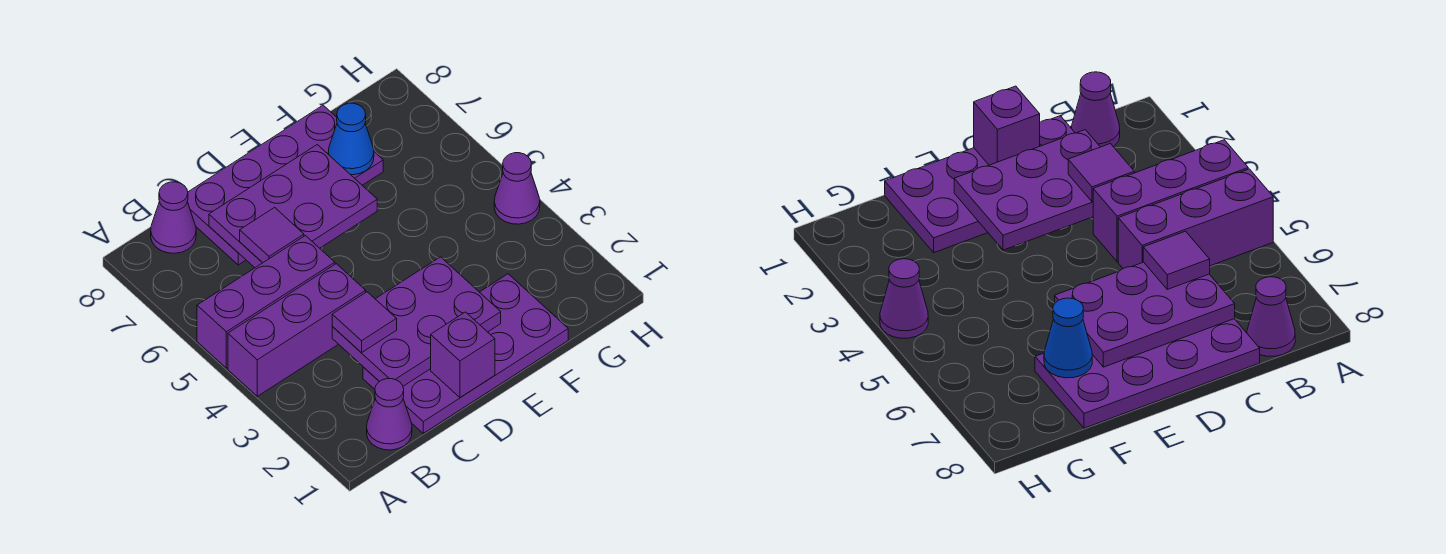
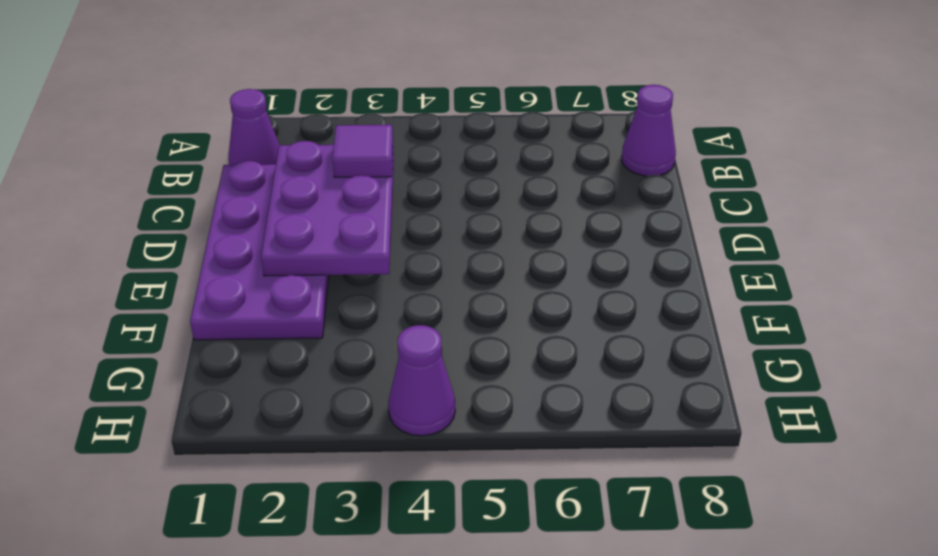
none -> purple brick A4:C4 level 1
none -> purple brick A5:C5 level 1
none -> purple plate C7:F8 level 1

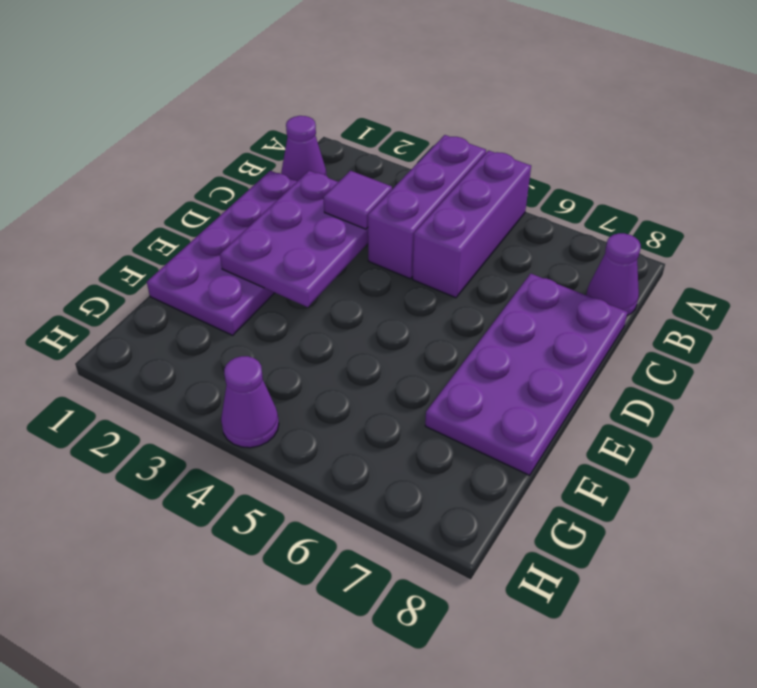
none -> purple plate C6:E7 level 2
none -> purple brick D1 level 2
none -> blue cone F7 level 2

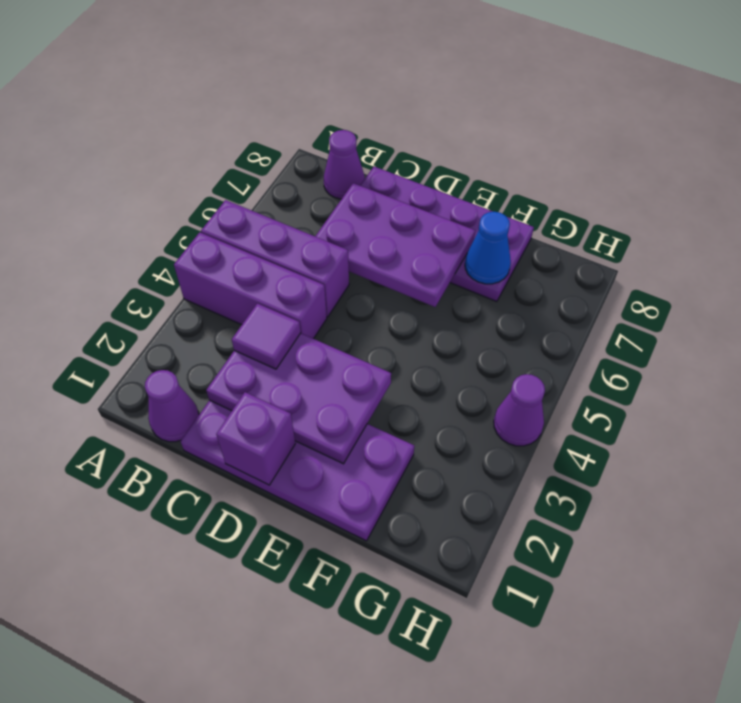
none -> purple tile C6 level 3

